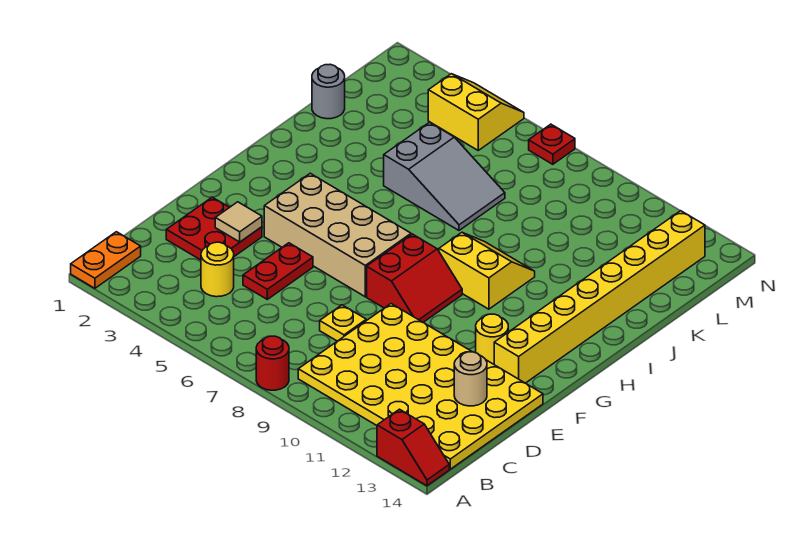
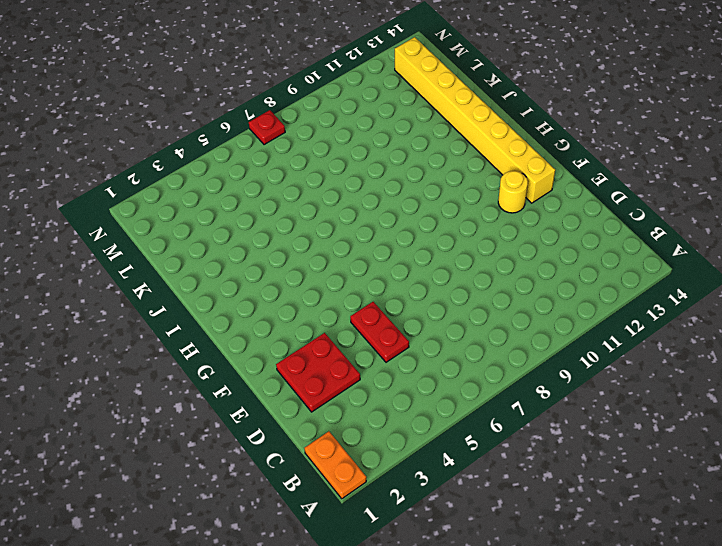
none -> red round brick A8 level 1
none -> red slope A13:A14 level 1 top 13
none -> yellow plate B9:E14 level 1

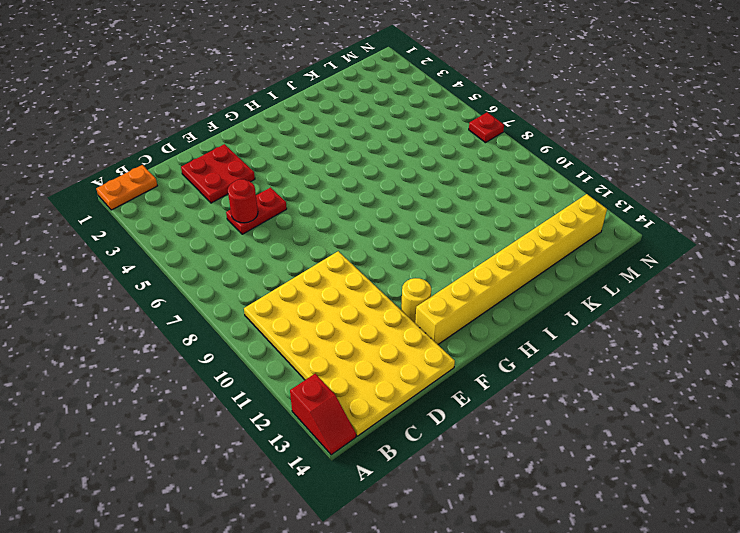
red round brick D5 level 2 -> red round brick A8 level 1
none -> yellow round brick C4 level 1
none -> yellow plate D8 level 1
none -> tan brick F4:G7 level 1

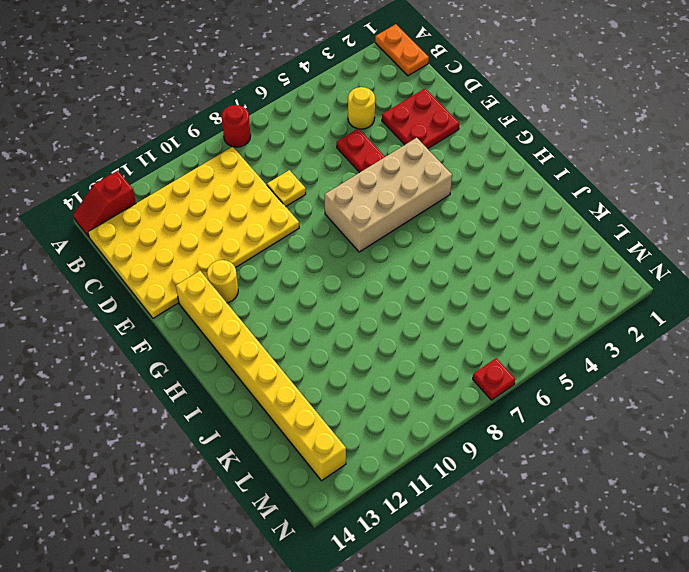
none -> red slope F8:G9 level 1 top 8
none -> yellow slope H9:I10 level 1 top H
none -> grey slope J5:K7 level 1 top 5

